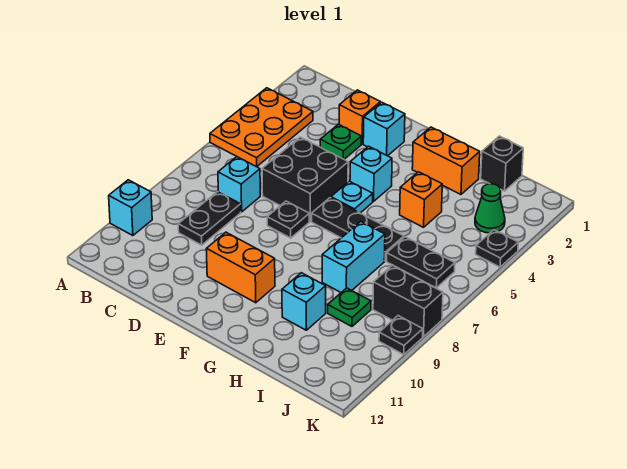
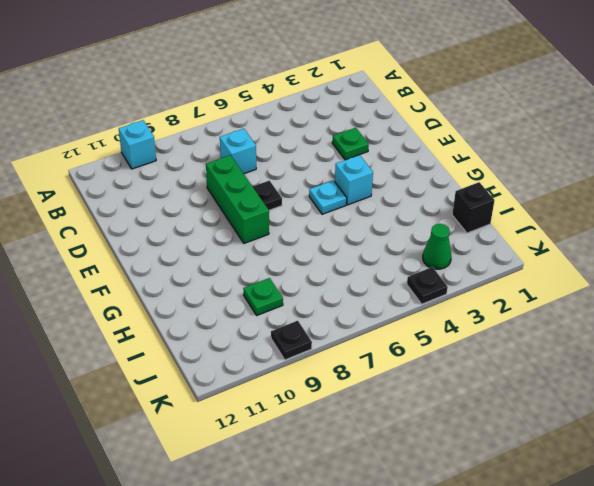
green brick D8:F8 level 1 -> none
none -> orange plate A3:B5 level 1
none -> black plate C8:C9 level 1
none -> orange brick D2 level 1

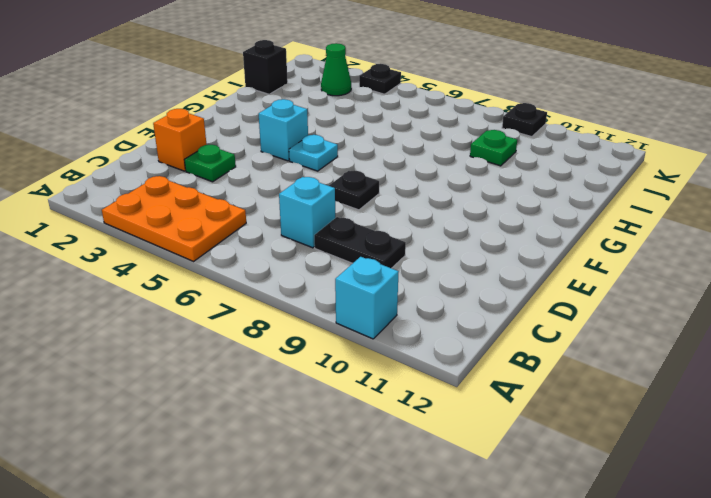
none -> black brick D5:E6 level 1
none -> cyan brick E2 level 1
none -> orange brick E10:F10 level 1

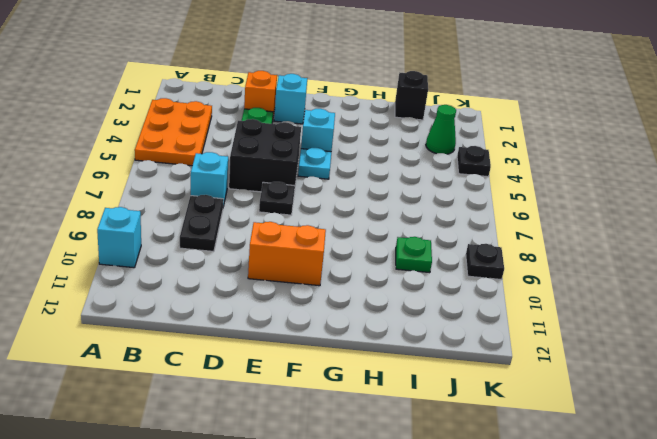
none -> black plate F6:H6 level 1
none -> orange brick G2:H2 level 1
none -> orange brick H4 level 1

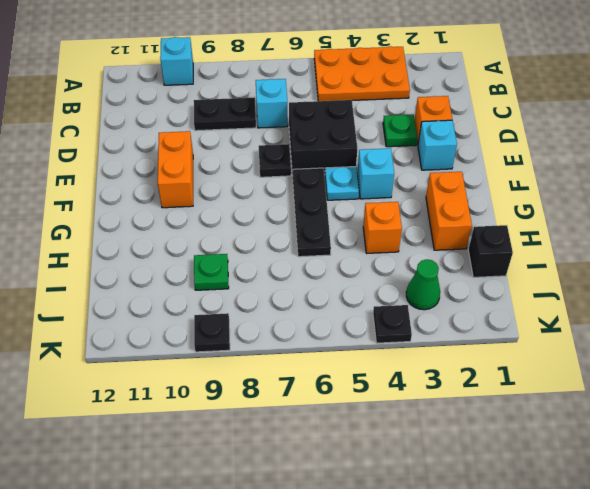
none -> cyan brick H7:H8 level 1
none -> cyan brick H10 level 1
none -> black plate I6:J6 level 1

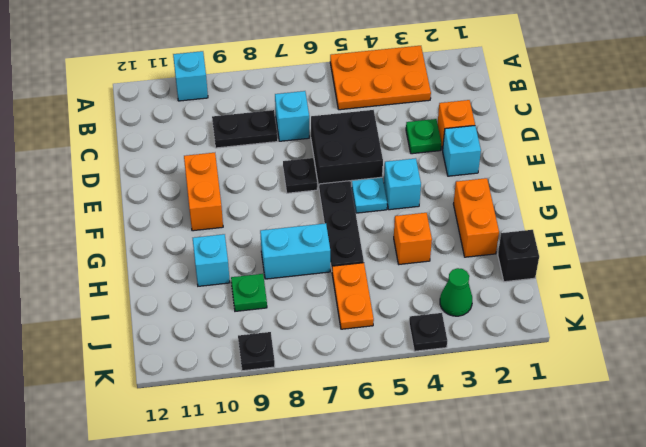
orange plate I6:J6 level 1 -> black plate I6:J6 level 1
none -> black brick J8:K8 level 1

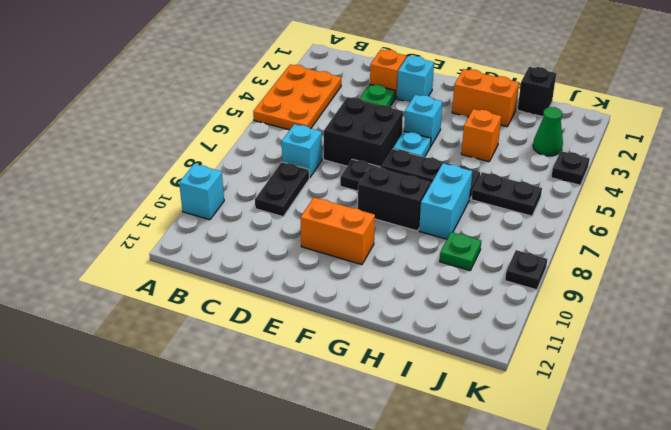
black brick F8:G8 level 1 -> black brick J8:K8 level 1
none -> cyan brick H10 level 1

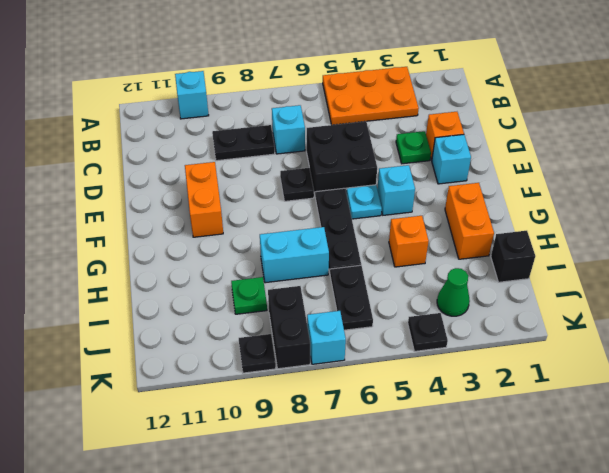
cyan brick K7 level 1 -> cyan brick H10 level 1

